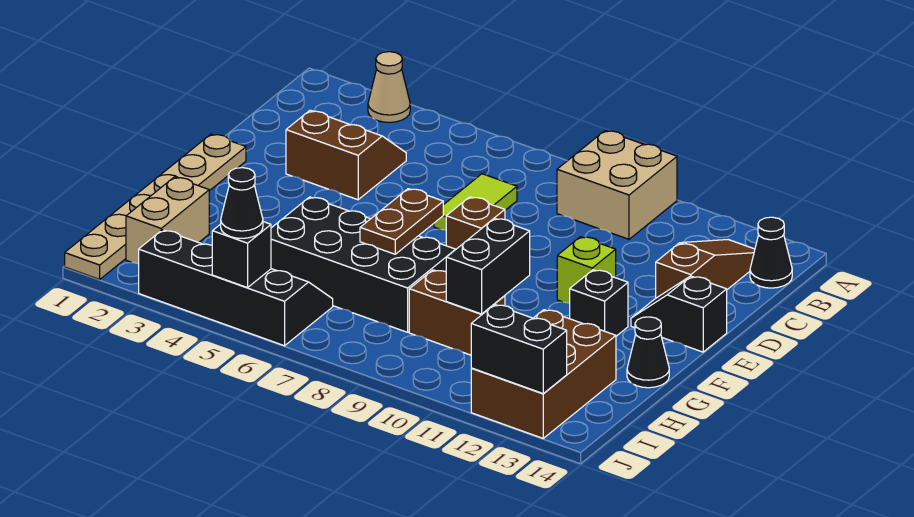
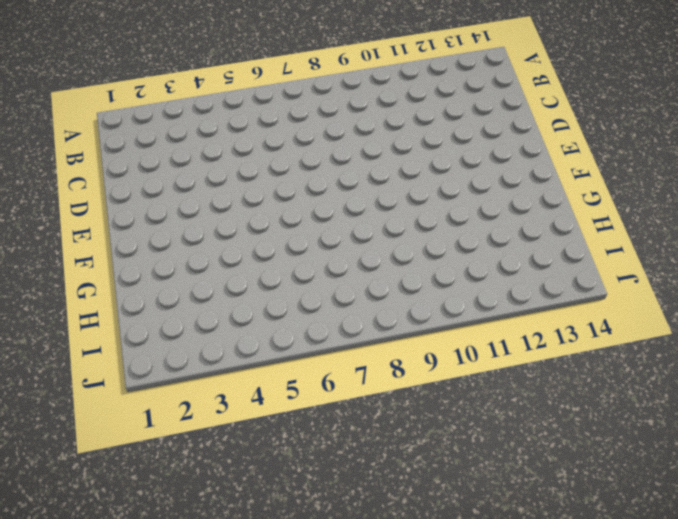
none -> tan cone A3 level 1
none -> tan brick A9:B10 level 1
none -> brown slope B13:D13 level 1 top D

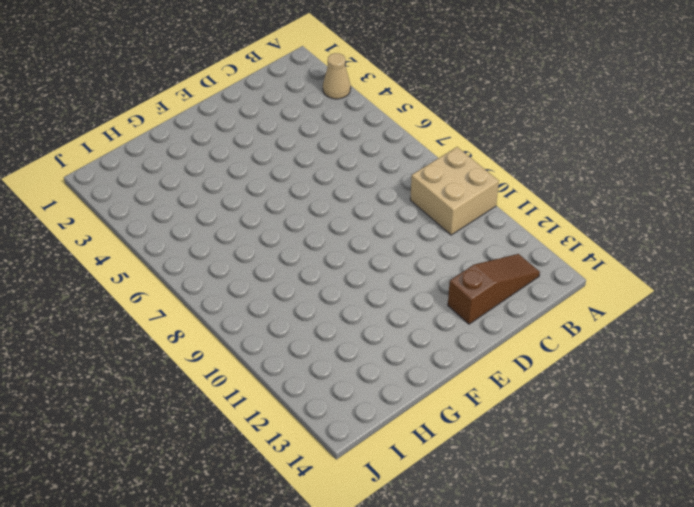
none -> black cone B14 level 1
none -> brown slope C3:D4 level 1 top D
none -> lime tile C7:D7 level 1

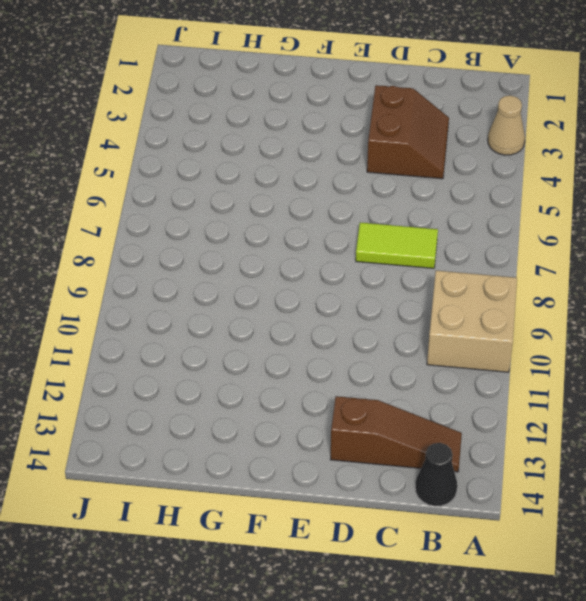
none -> tan plate E1:J1 level 1
none -> brown brick E8 level 1
none -> lime brick E11 level 1

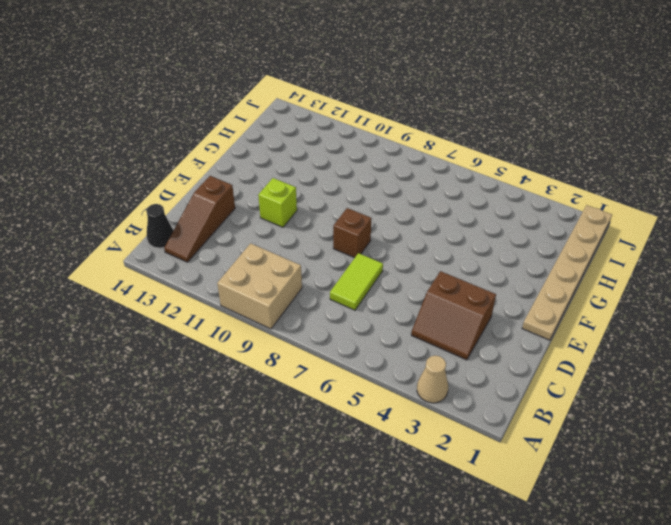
none -> black slope E13:E14 level 1 top 14
none -> black brick F12 level 1
none -> black brick G5:H8 level 1

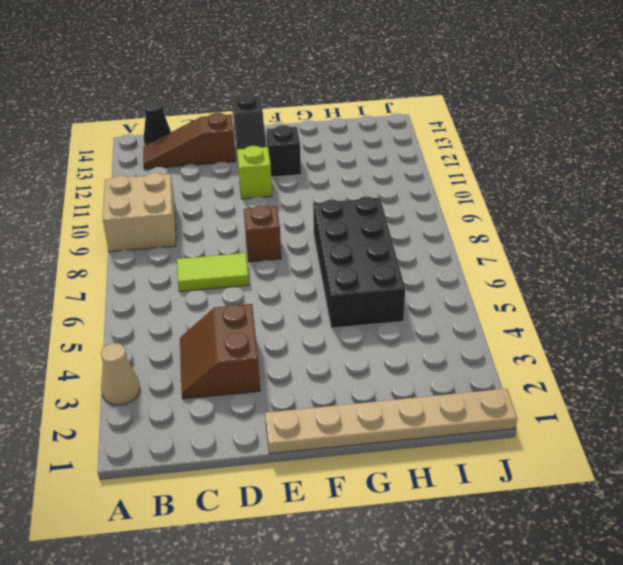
none -> black cone G14 level 1
none -> tan brick H2:I2 level 1
none -> brown brick H9:H10 level 1

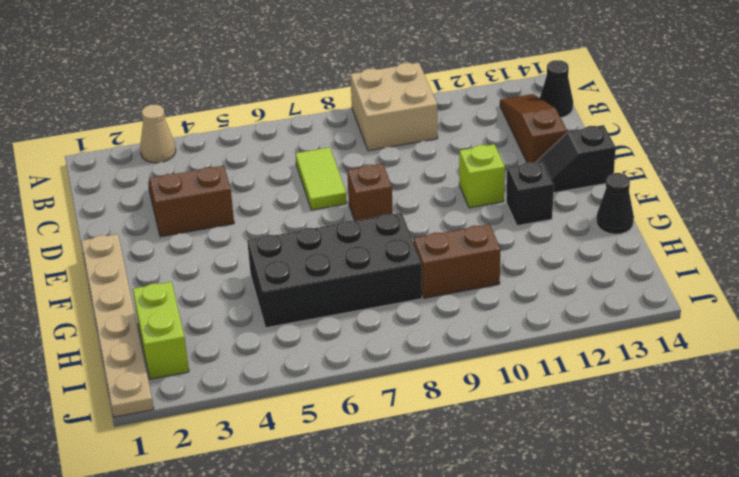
lime brick H2:I2 level 1 -> tan brick H2:I2 level 1
none -> brown brick H12:J13 level 1
none -> black slope I3:J6 level 1 top J
none -> brown plate F7:G7 level 2

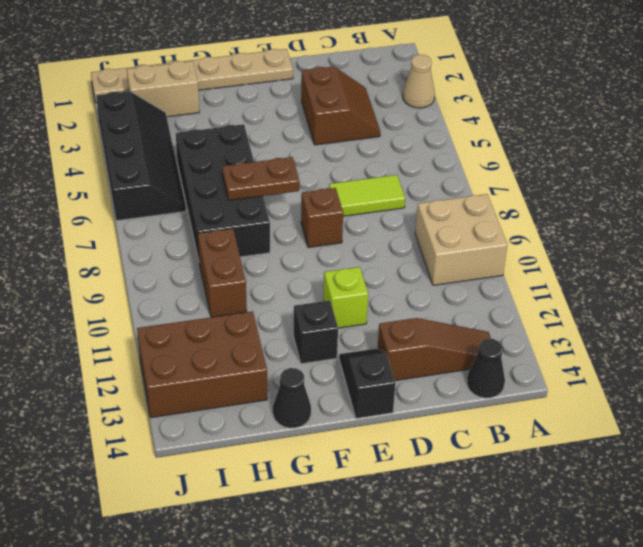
none -> black brick G10:H10 level 2
none -> black brick J5 level 2
none -> black brick J12:J13 level 2

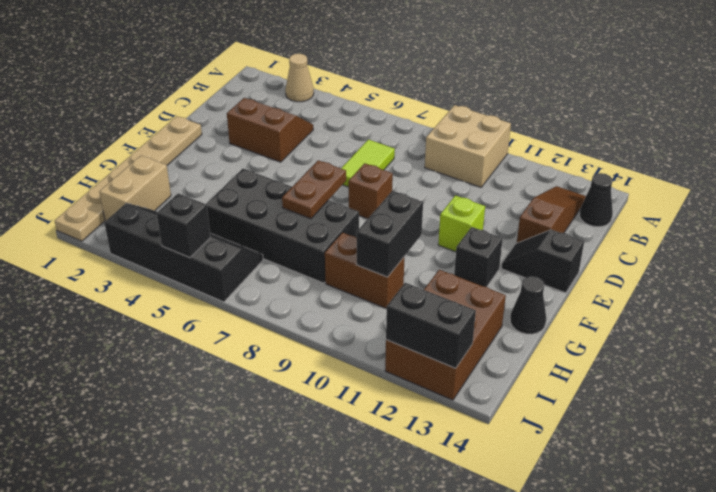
none -> black cone J5 level 3

